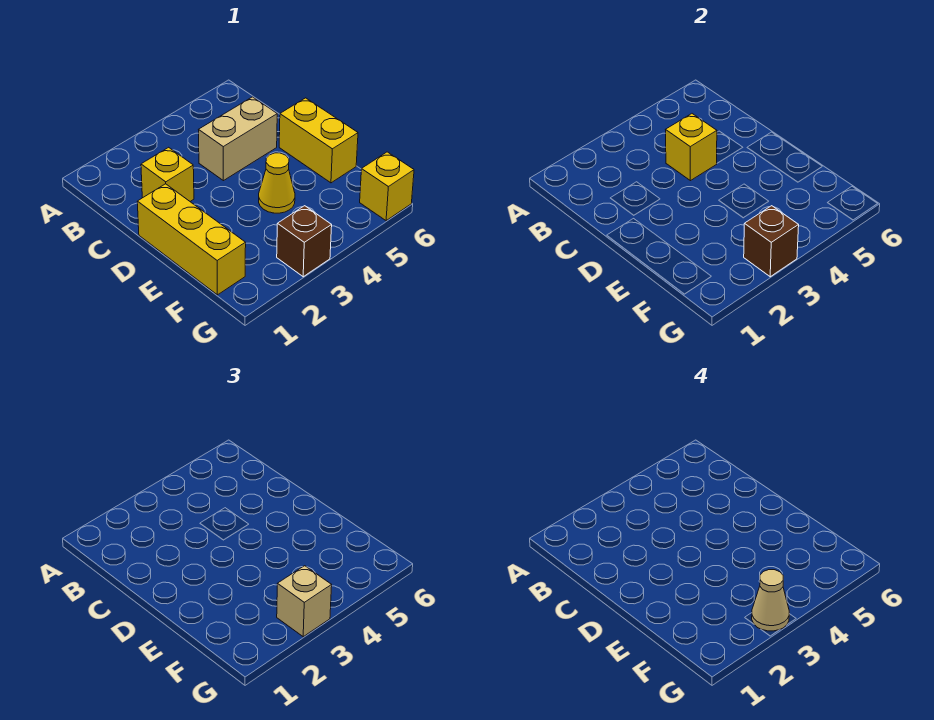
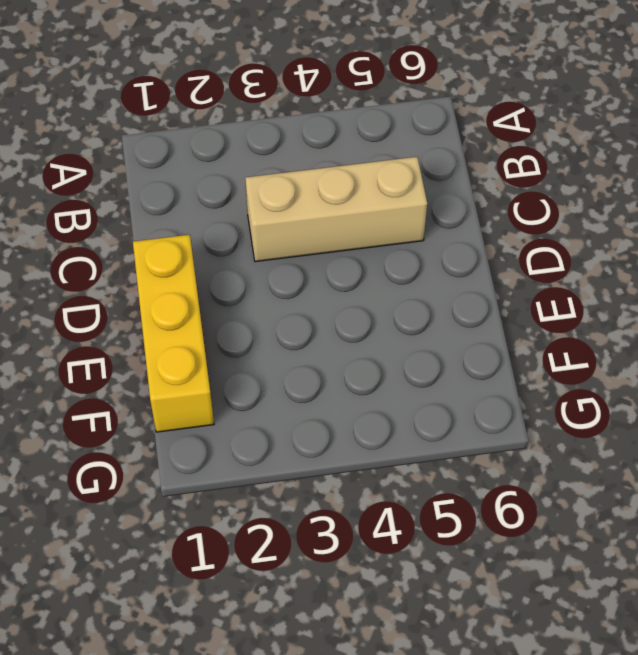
tan brick C3:C5 level 1 -> tan brick C4:C5 level 1
none -> yellow brick C2 level 1
none -> yellow brick D6:E6 level 1

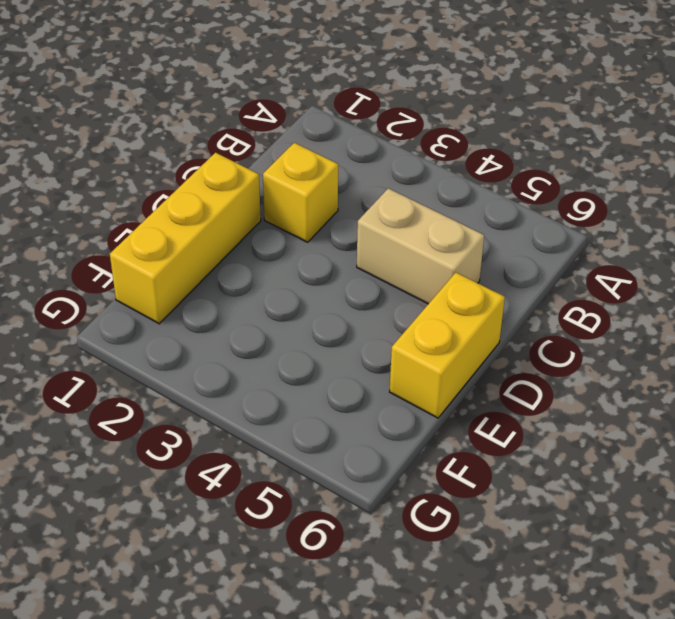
none -> yellow cone E4 level 1
none -> brown brick G3 level 1

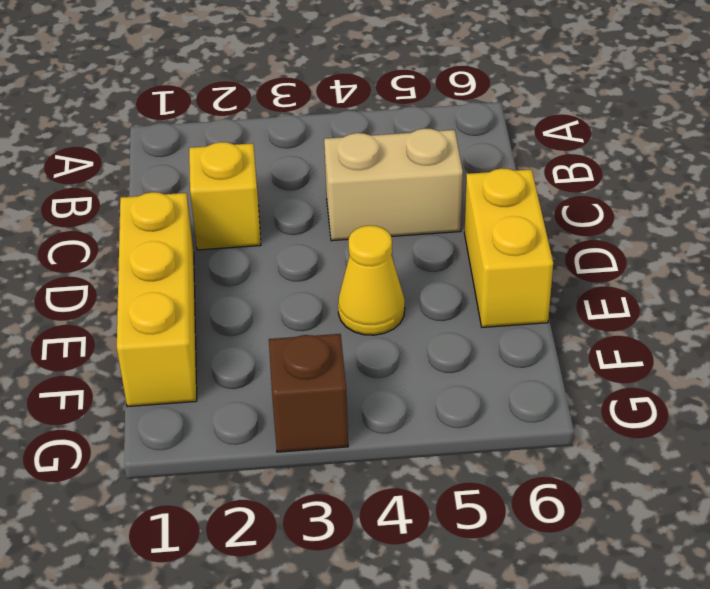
none -> yellow brick G6 level 1
none -> yellow brick C4 level 2

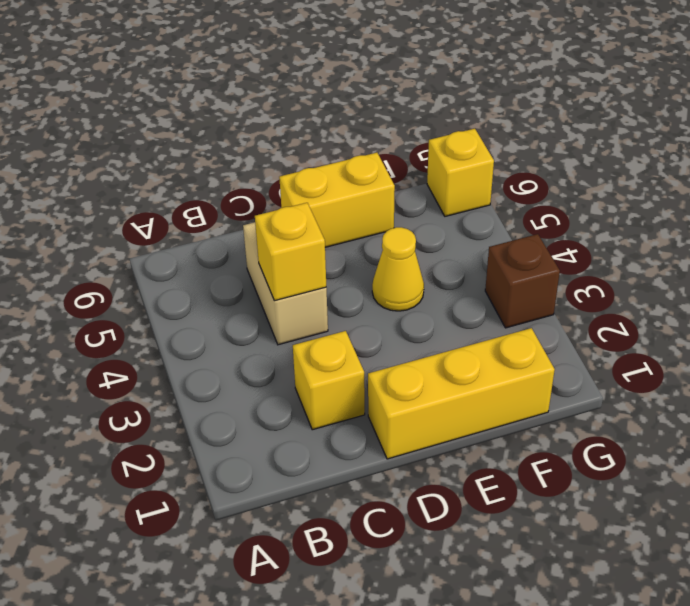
none -> brown brick G3 level 2
none -> tan brick G3 level 3

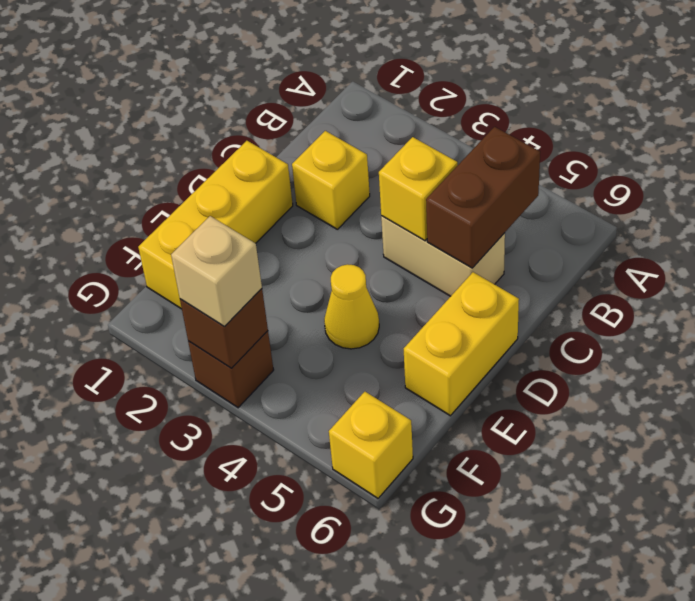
brown brick B5:C5 level 2 -> none
none -> tan cone G3 level 4

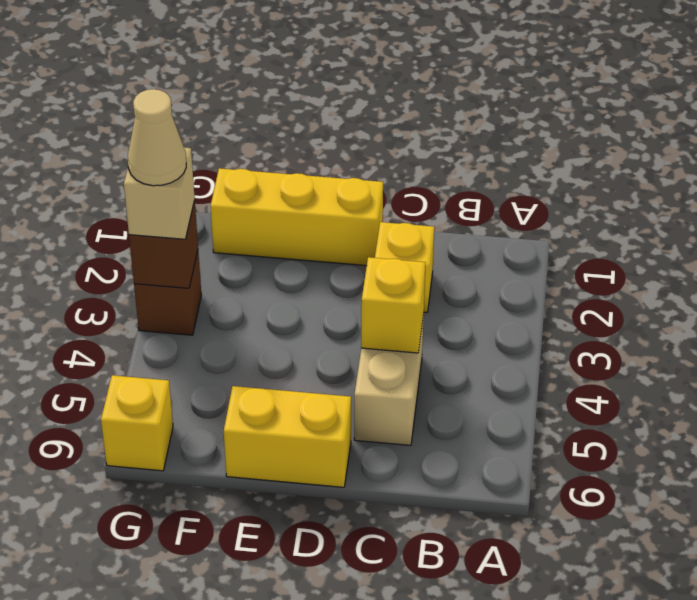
none -> yellow cone E4 level 1

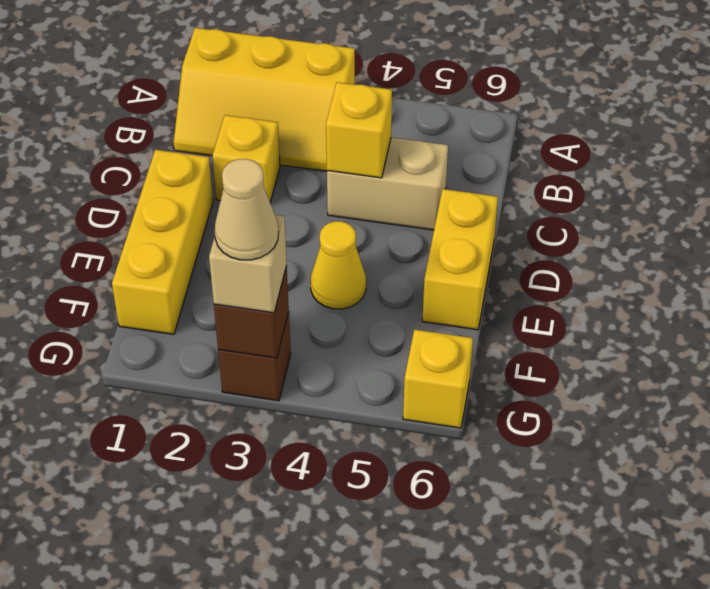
yellow slope A1:B3 level 1 top A -> none

